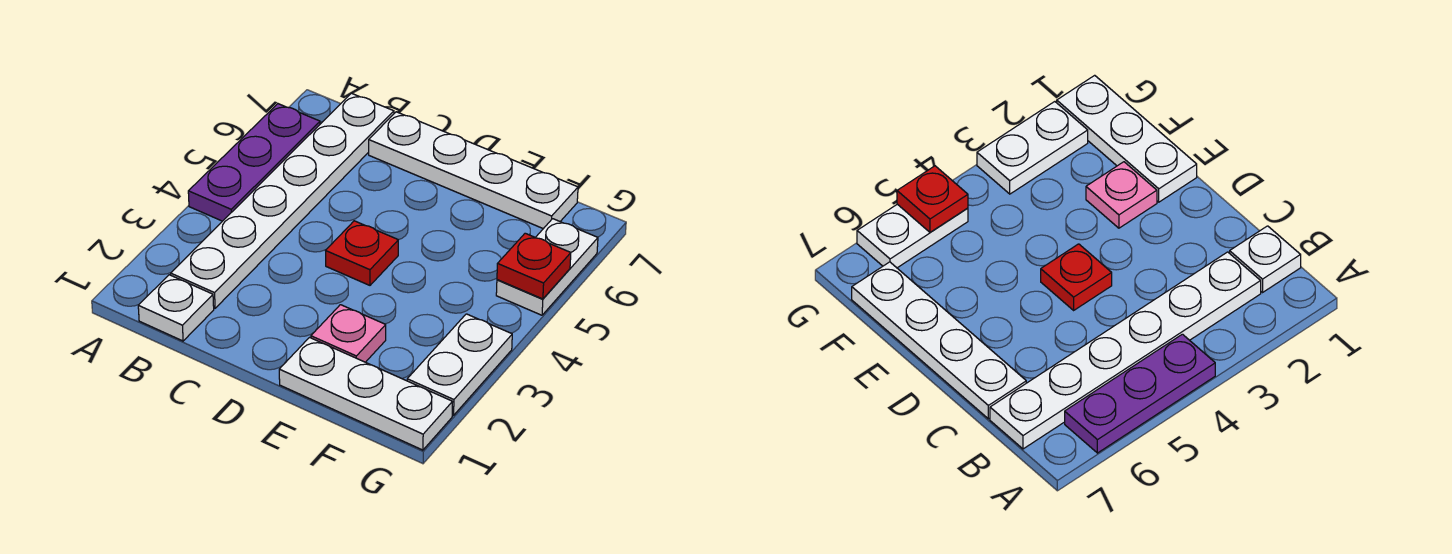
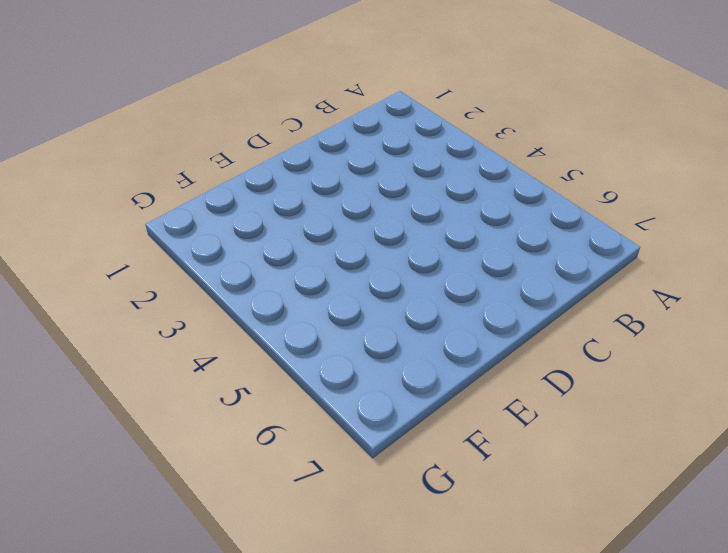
none -> purple plate A4:A6 level 1
none -> white plate B1 level 1

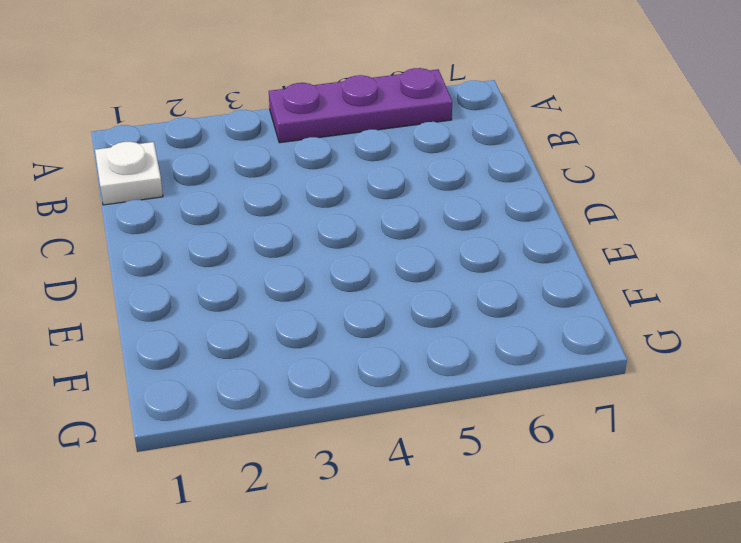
none -> white plate B2:B7 level 1
none -> white plate C7:F7 level 1

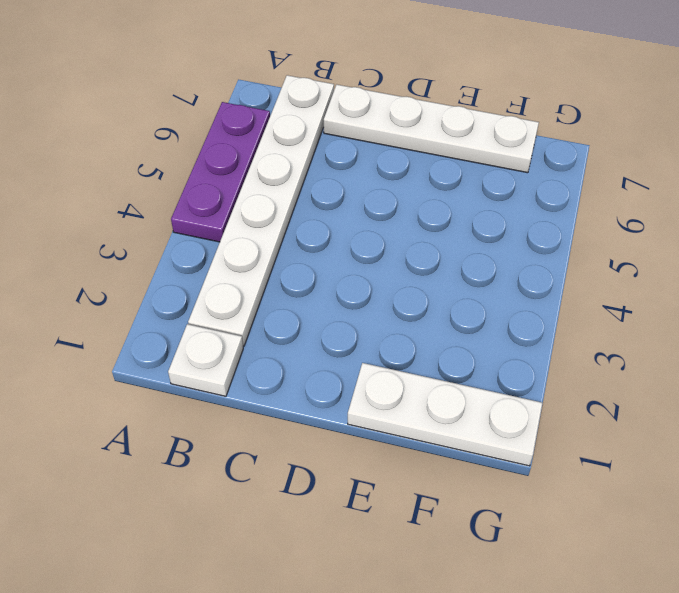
none -> red plate D4 level 1
none -> pink plate E2 level 1

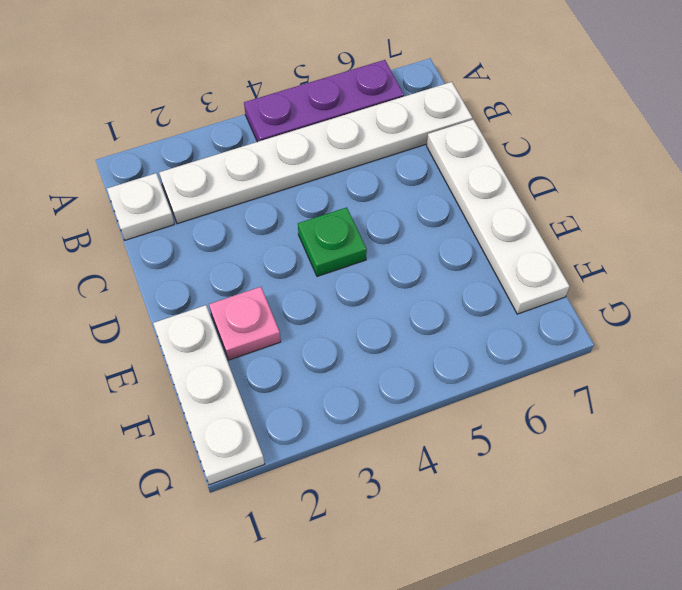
green plate D4 level 1 -> red plate D4 level 1
none -> white plate G2:G3 level 1
none -> white plate G5:G6 level 1

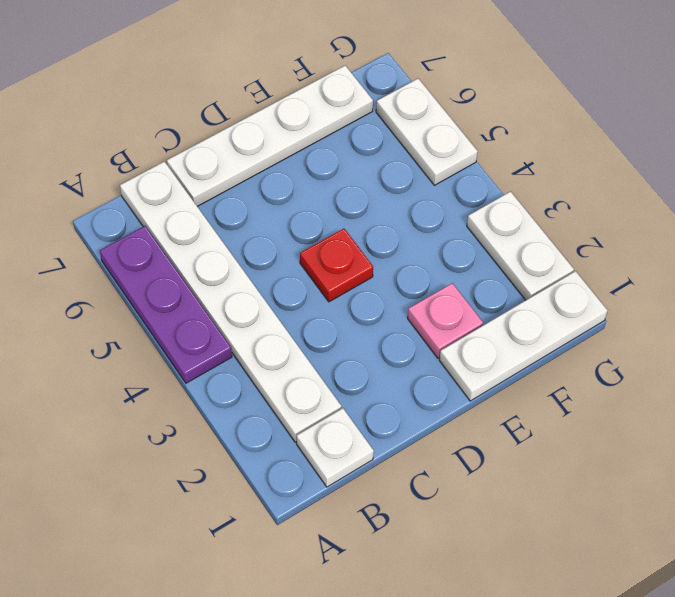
none -> red plate G5 level 2

